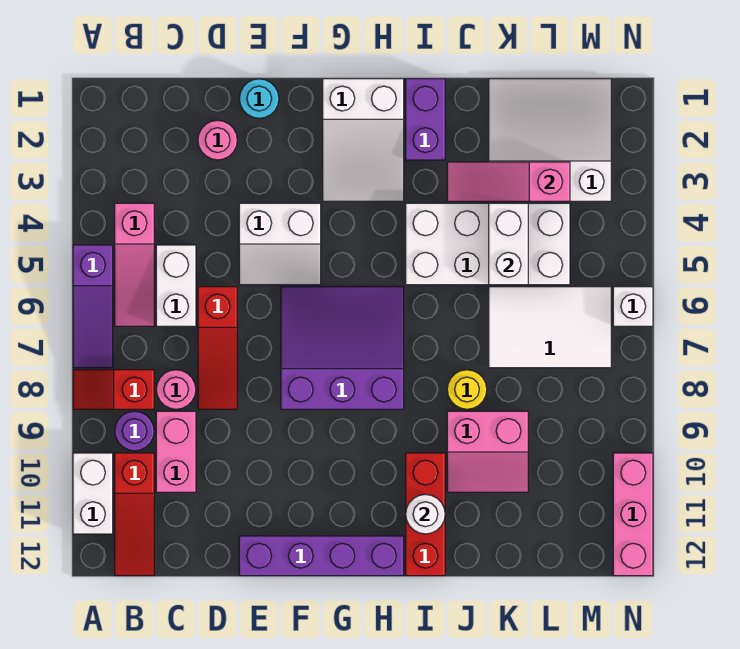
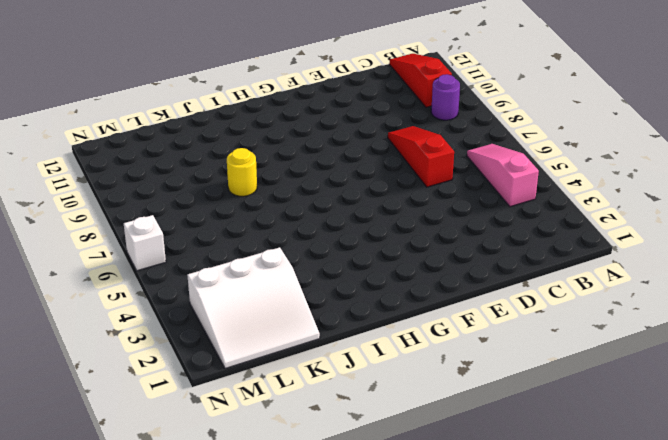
none -> purple slope A5:A7 level 1 top 5
none -> red slope A8:B8 level 1 top B
none -> white brick A10:A11 level 1

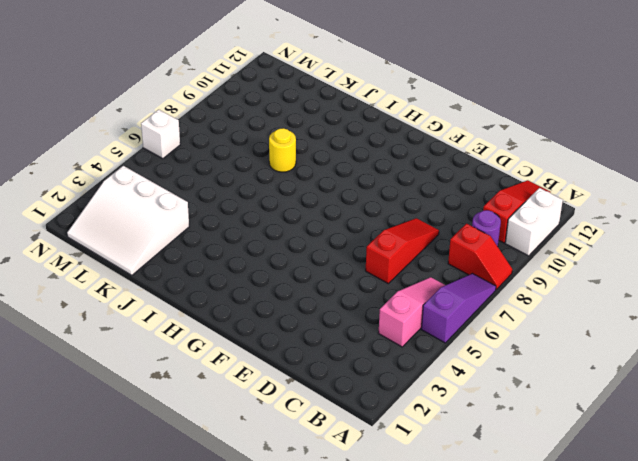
none -> white brick C5:C6 level 1
none -> pink round brick C8 level 1
none -> pink brick C9:C10 level 1

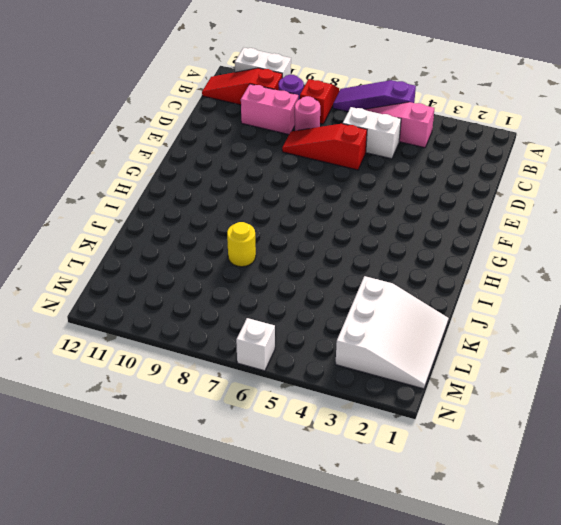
none -> pink round brick D2 level 1
none -> cyan round brick E1 level 1
none -> white slope E4:F5 level 1 top 4

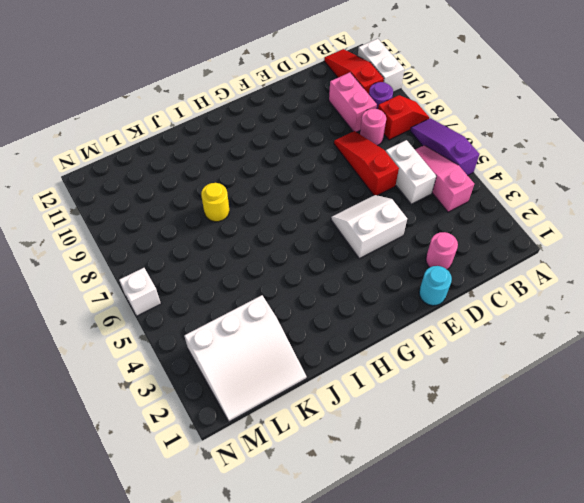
none -> purple brick E12:H12 level 1
none -> purple slope F6:H8 level 1 top 8
none -> white slope G1:H3 level 1 top 1

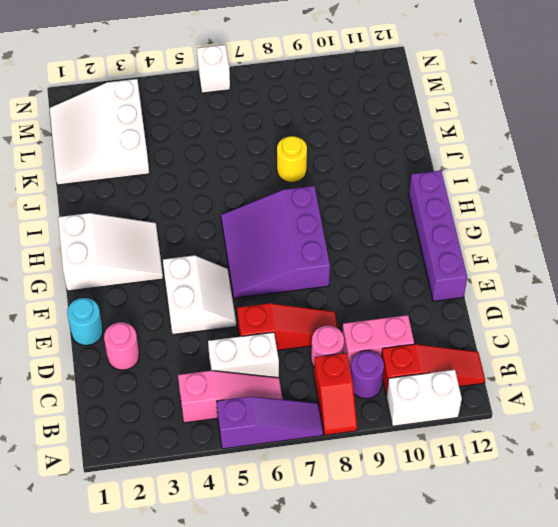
none -> purple brick I1:I2 level 1
none -> white brick I4:L5 level 1
none -> red brick I10:I12 level 1

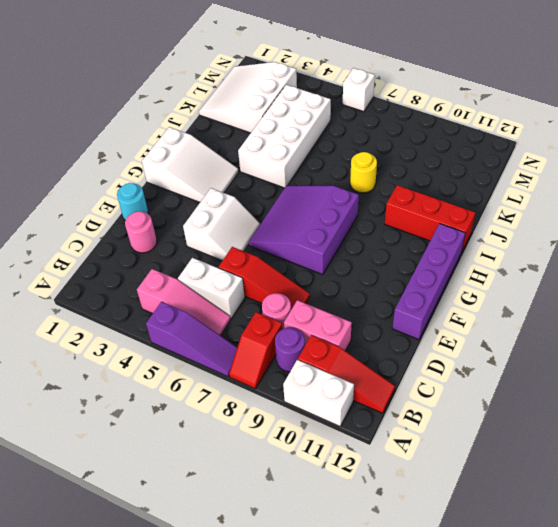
none -> purple brick I1:I2 level 1
none -> pink slope J9:K10 level 1 top 9
none -> white tile K6:M7 level 1

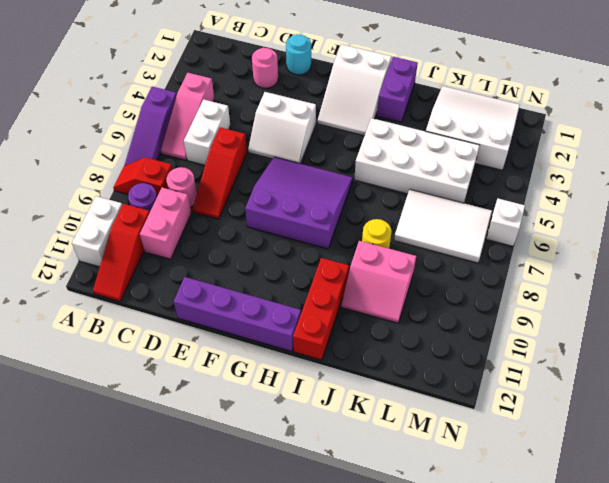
none -> pink brick N10:N12 level 1
none -> white round brick I11 level 2
none -> pink slope J3:L3 level 2 top L

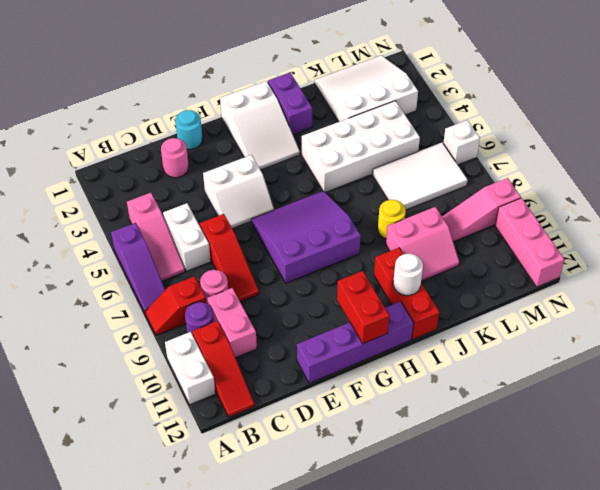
red brick G11:G12 level 2 -> none
pink slope L9:N9 level 1 top N -> pink slope J3:L3 level 2 top L
none -> white brick K4:K5 level 2

